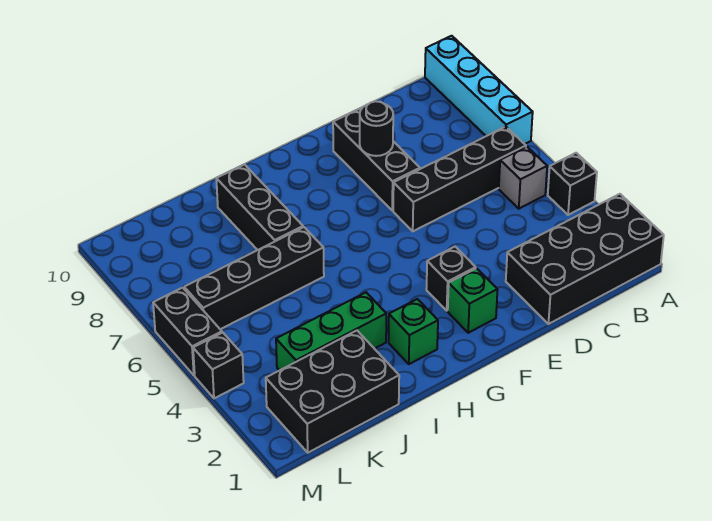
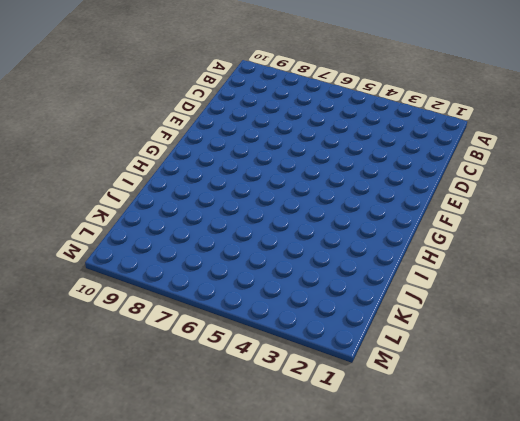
none -> black brick A1:D2 level 1
none -> black brick A4 level 1
none -> cyan brick A7:A10 level 1

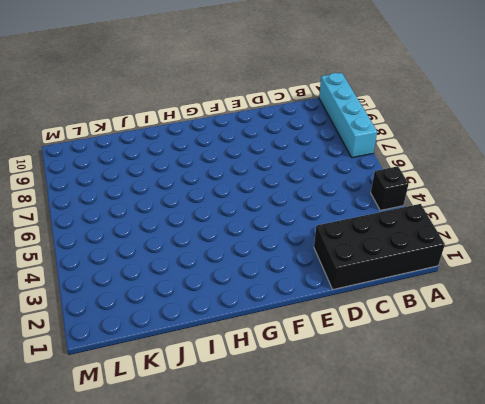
none -> grey brick B5 level 1
none -> black brick B6:E6 level 1
none -> black brick E7:E9 level 1

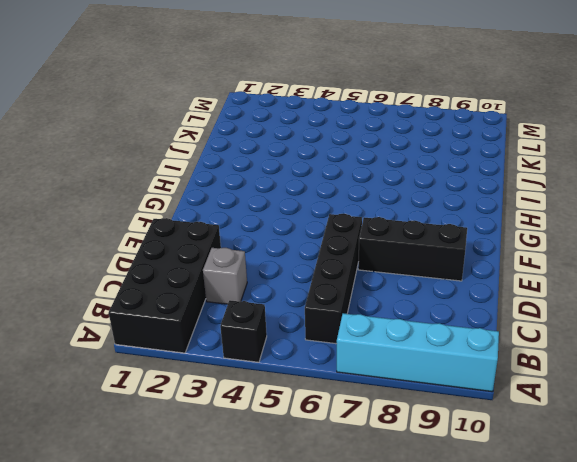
grey brick C3 level 1 -> grey brick B5 level 1
none -> green brick F2 level 1
none -> black brick F3 level 1
none -> green brick H2 level 1

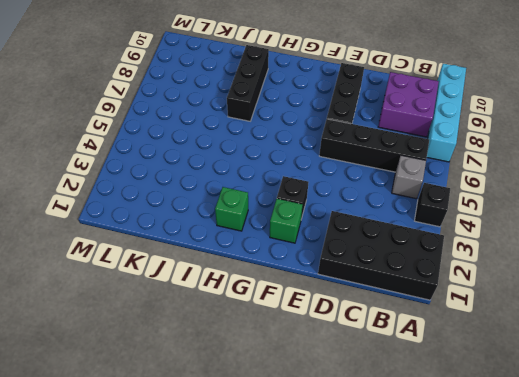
purple brick B8:C9 level 1 -> none
none -> green brick I3:K3 level 1
none -> black brick I6:L6 level 1
none -> black brick J1:L2 level 1

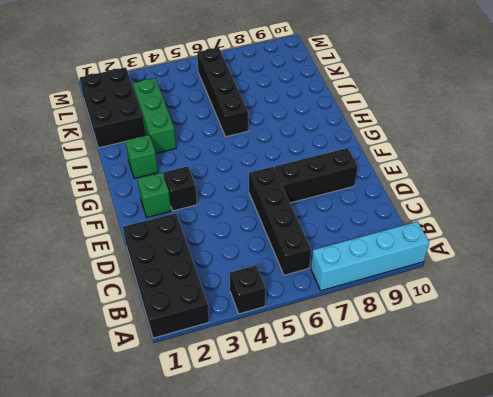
none -> grey brick B5 level 1
none -> black brick I7:I9 level 1
none -> black brick M4 level 1

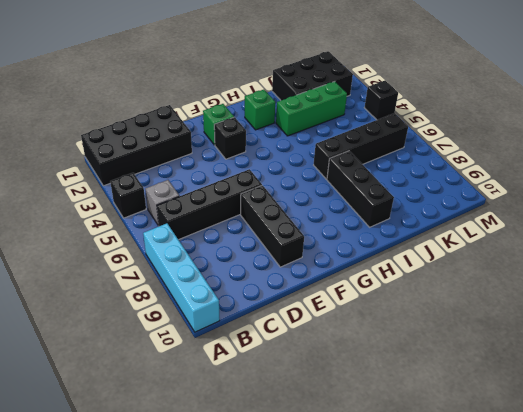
none -> black brick M5:M6 level 1
none -> black round brick E8 level 2

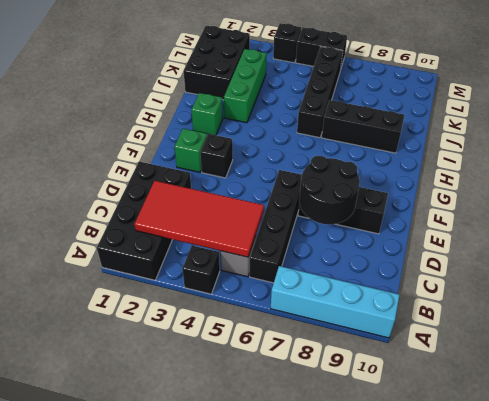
red tile B2:C5 level 2 -> none
black round brick D7:E8 level 2 -> black round brick E8 level 2

